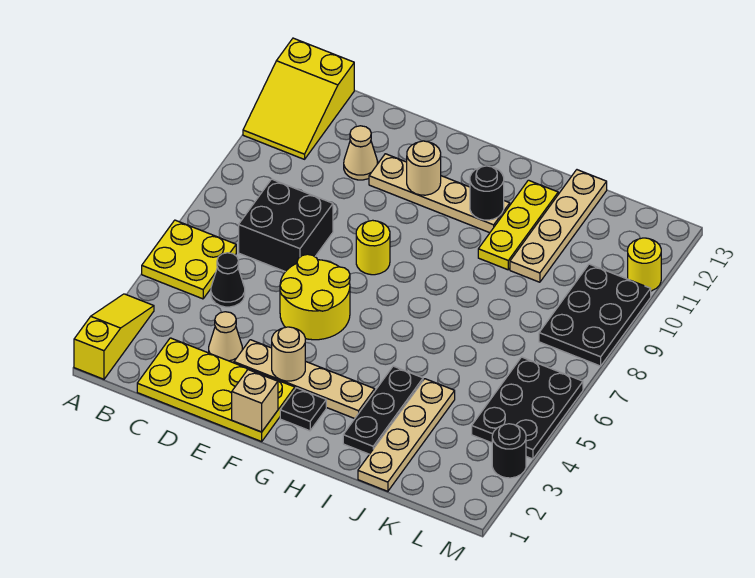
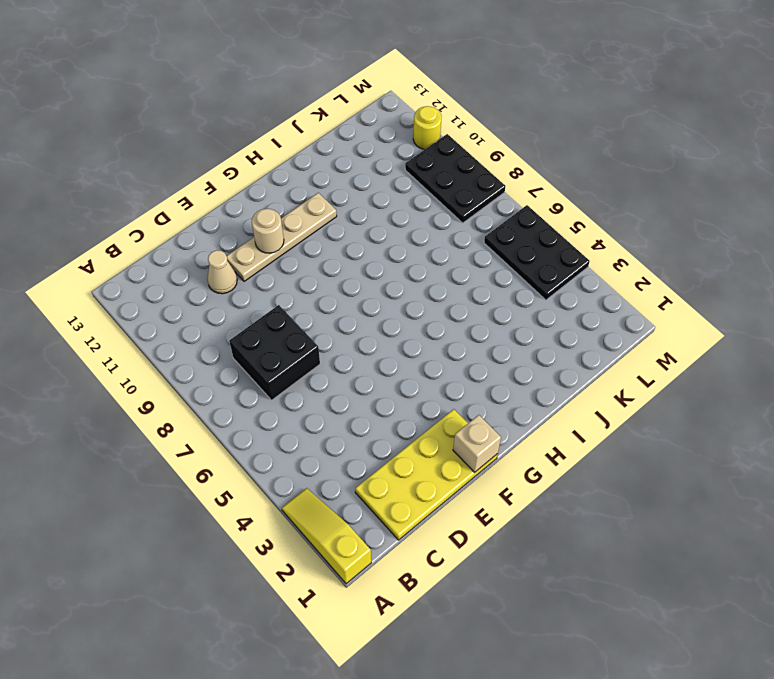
none -> yellow plate A5:B6 level 1
none -> yellow slope A11:B13 level 1 top 13
none -> black cone C5 level 1

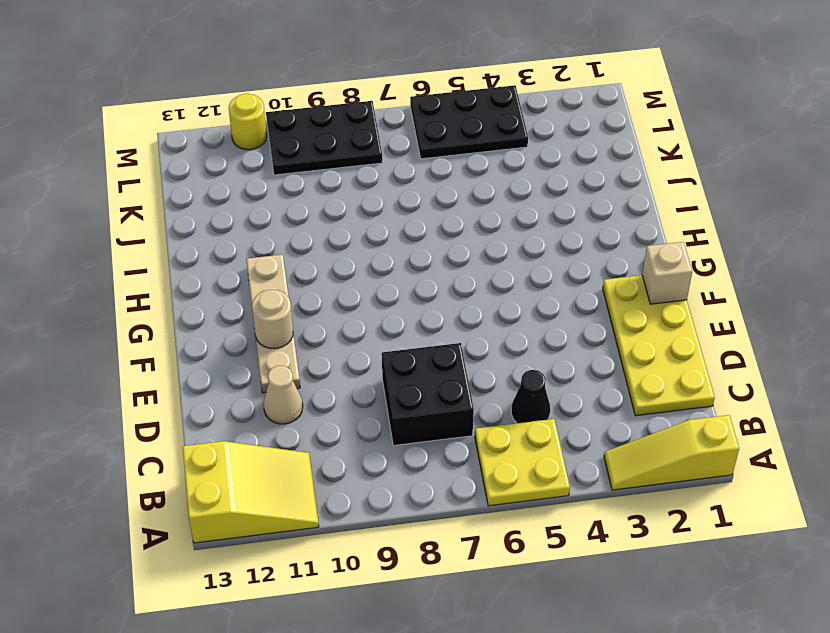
none -> tan cone D3 level 1
none -> tan plate E3:H3 level 1
none -> yellow round brick E5:F6 level 1

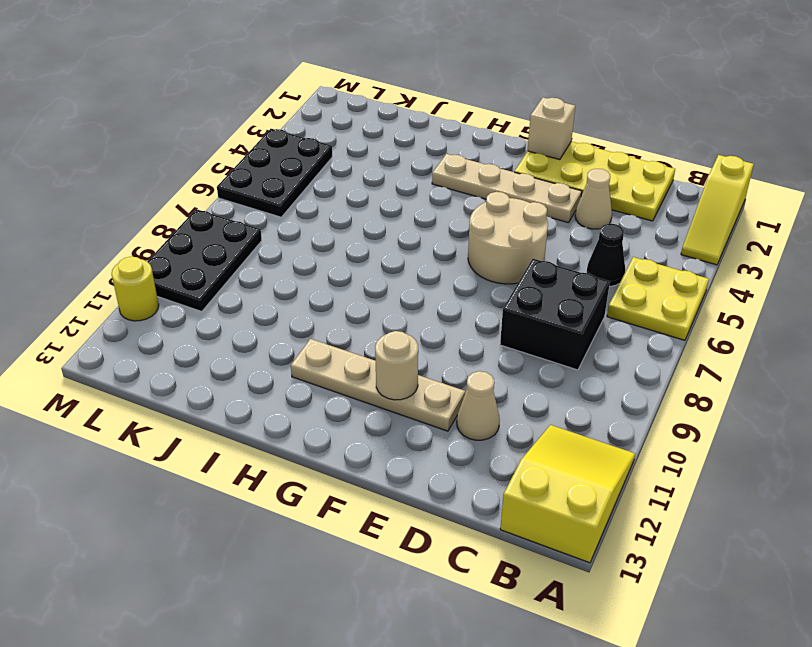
tan round brick E5:F6 level 1 -> yellow round brick E5:F6 level 1
none -> yellow round brick F8 level 1
none -> black plate G2 level 1
none -> black plate I2:I4 level 1

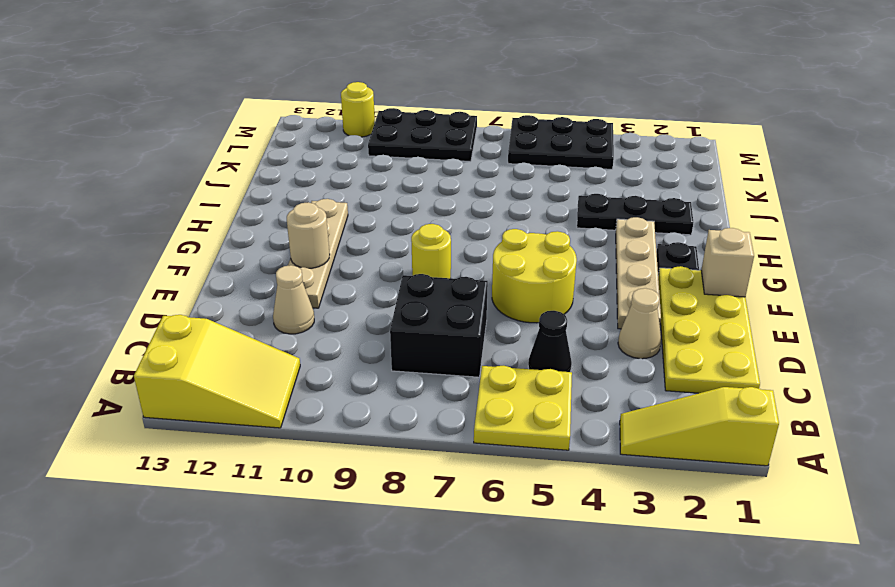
none -> yellow plate I10:I12 level 1
none -> tan plate J1:J4 level 1
none -> tan plate J10:J13 level 1

